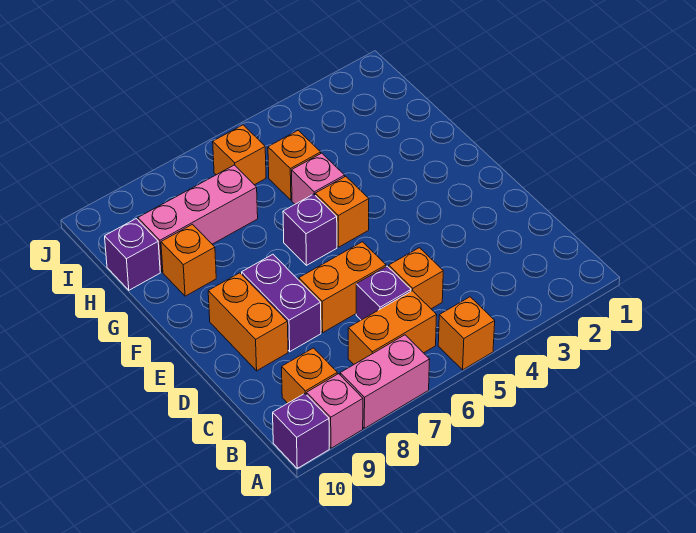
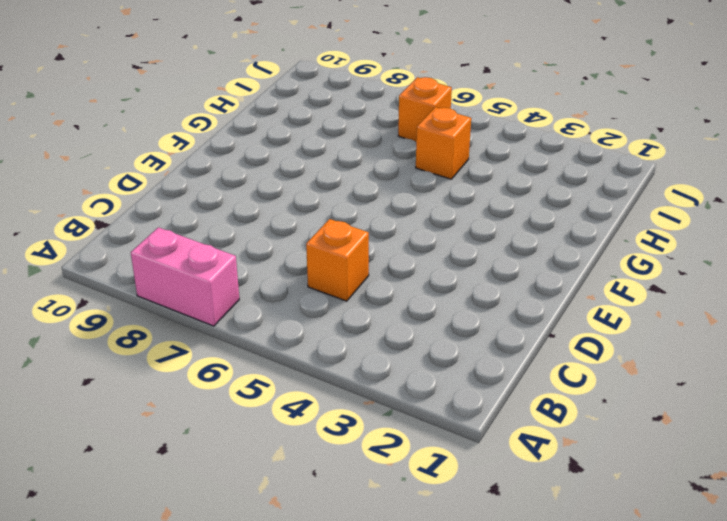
none -> orange brick A5 level 1
none -> pink brick A9 level 1
none -> purple brick A10 level 1

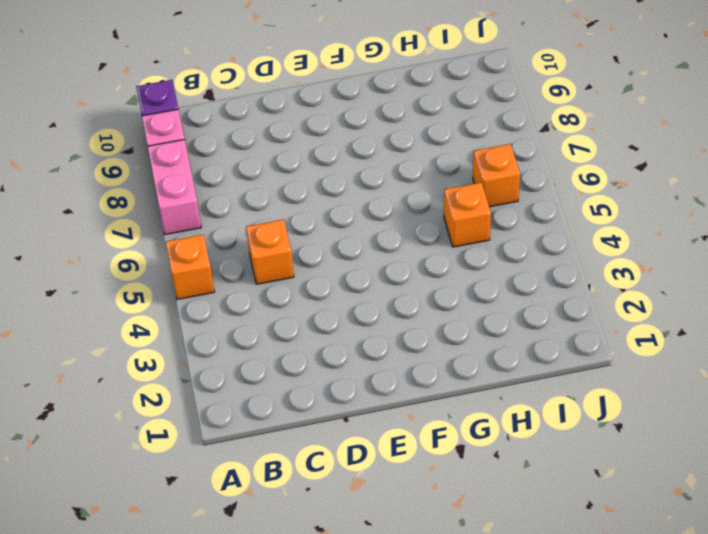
none -> orange brick B6:B7 level 1
none -> orange brick B9 level 1
none -> purple brick C6 level 1

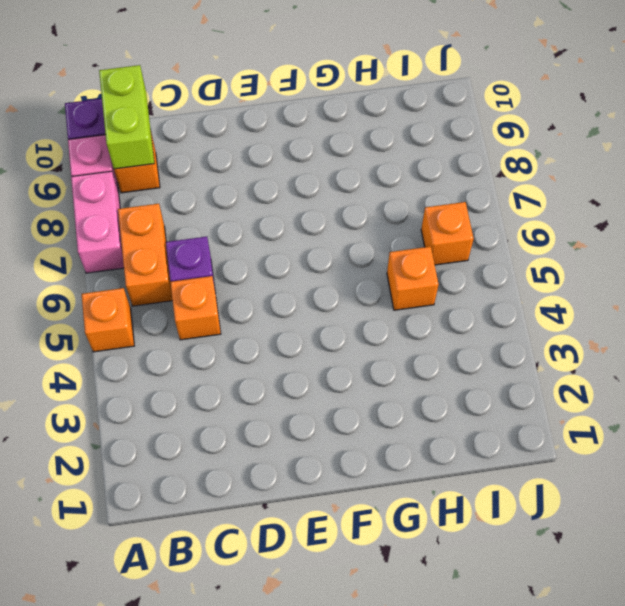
lime brick B9:B10 level 2 -> none
none -> orange brick D6:D7 level 1
none -> purple brick D8:E8 level 1
none -> orange brick D9:E9 level 1

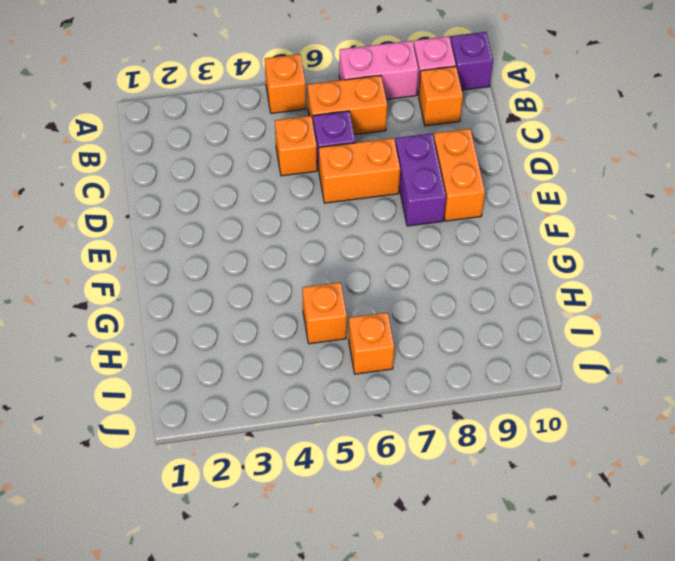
none -> orange brick F5 level 1
none -> purple brick F6 level 1
none -> pink brick G5 level 1

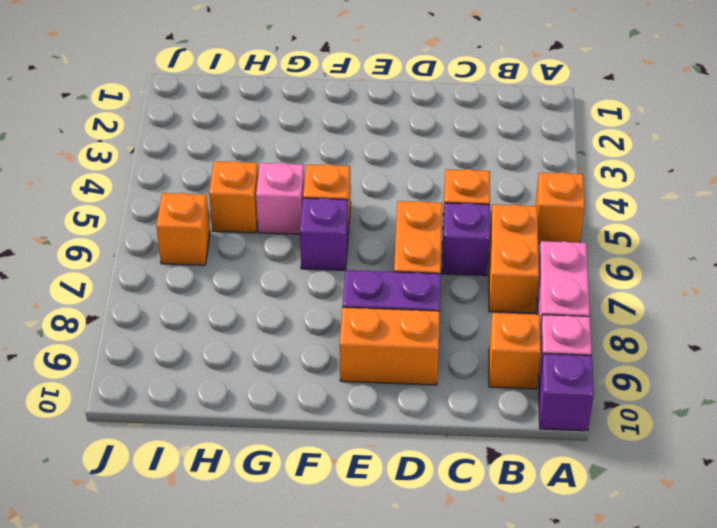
none -> orange brick G9 level 1
none -> pink brick H7:H9 level 1
none -> purple brick H10 level 1

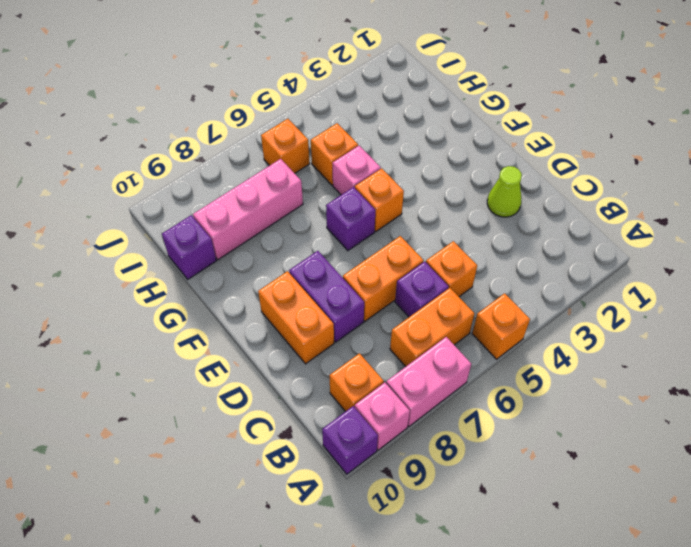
lime cone D2 level 1 -> none
none -> orange brick G9 level 1

